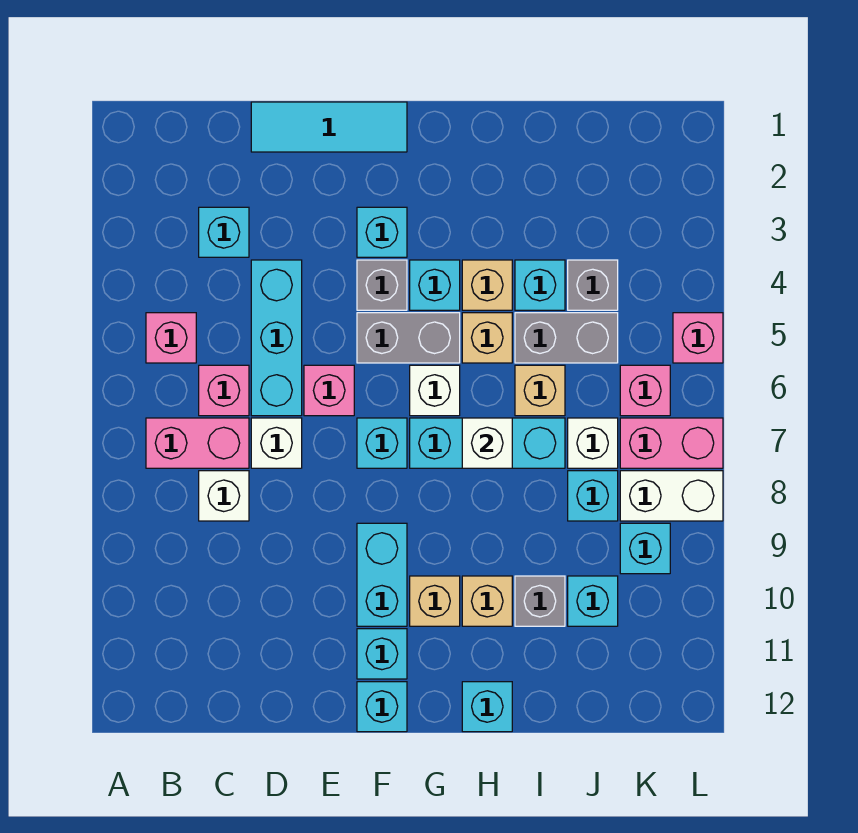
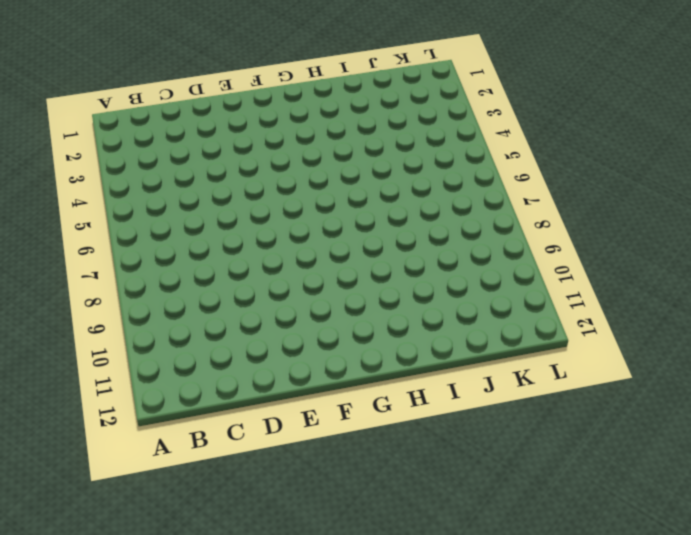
none -> pink brick B5 level 1
none -> pink brick B7:C7 level 1
none -> cyan brick C3 level 1
none -> pink brick C6 level 1

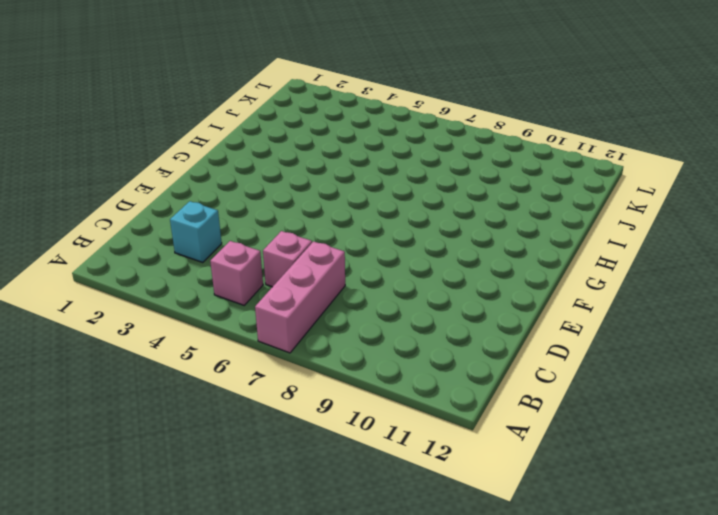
pink brick A7:C7 level 1 -> pink brick B7:C7 level 1
none -> white brick C8 level 1
none -> cyan tile D1:F1 level 1
none -> cyan brick D4:D6 level 1
none -> white brick D7 level 1

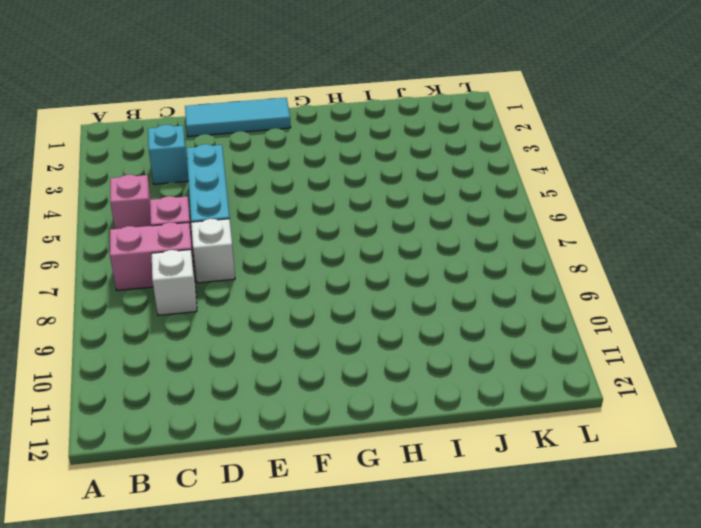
none -> pink brick E6 level 1
none -> cyan brick F3 level 1
none -> grey brick F4 level 1
none -> grey brick F5:G5 level 1

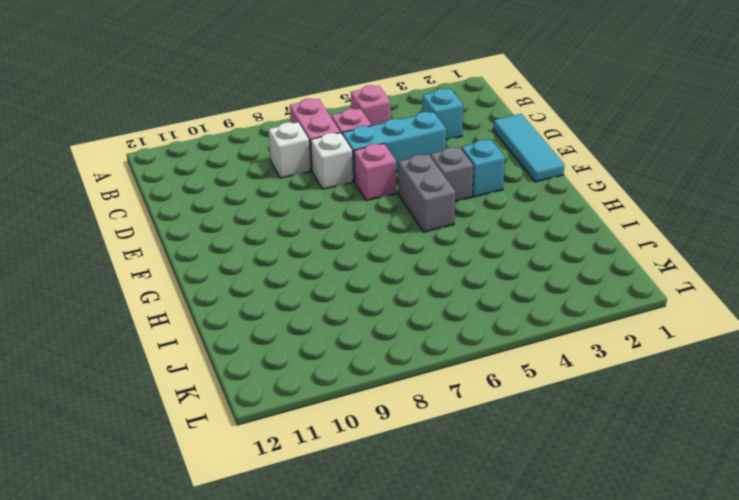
none -> cyan brick F7 level 1
none -> cyan brick F9:F10 level 1
none -> cyan brick F11 level 1
none -> cyan brick F12 level 1

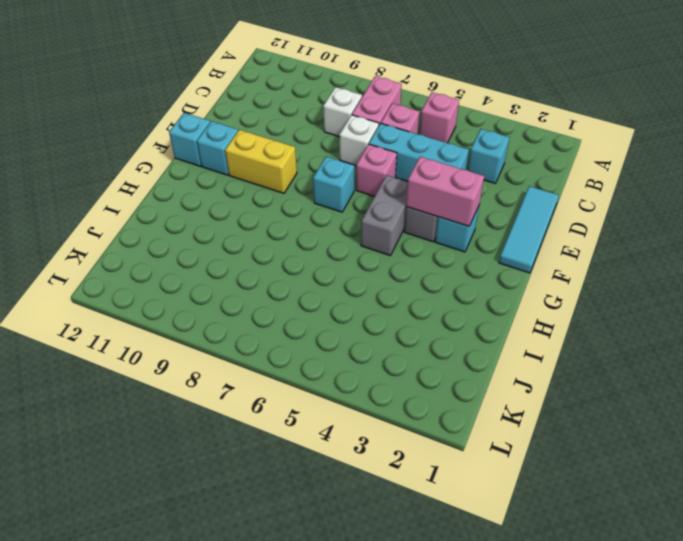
pink brick F3:F4 level 2 -> pink brick K7:L7 level 1
yellow brick F9:F10 level 1 -> cyan brick F9:F10 level 1
none -> cyan brick G4 level 1
none -> white brick G6 level 1
none -> cyan brick G7:I7 level 1
none -> tan brick G10 level 1

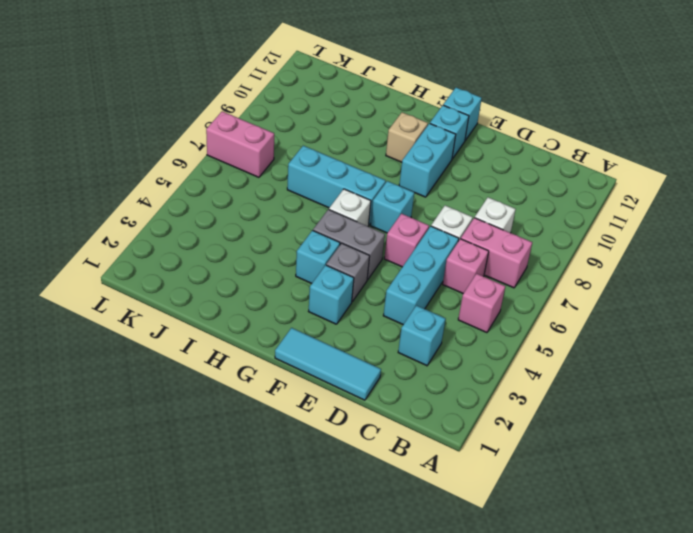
none -> tan brick H4 level 1
none -> tan brick H5 level 1
none -> tan brick H10 level 1
none -> cyan brick H12 level 1

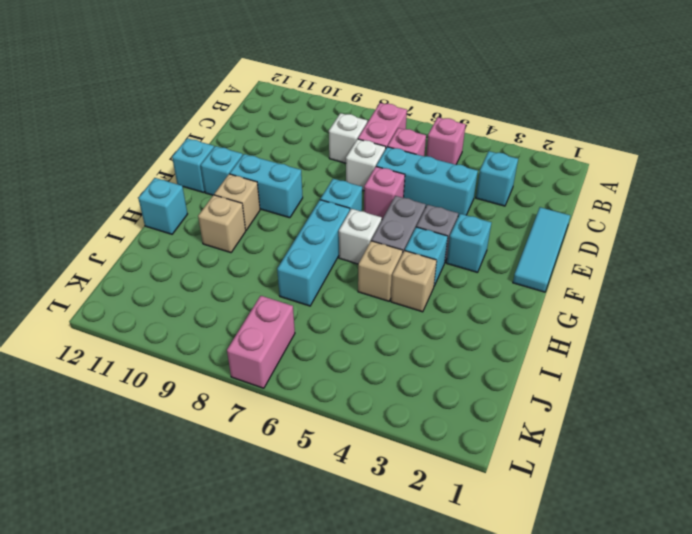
none -> cyan brick I4 level 1
none -> grey brick I5:J5 level 1
none -> tan brick I6 level 1
none -> grey brick I10 level 1

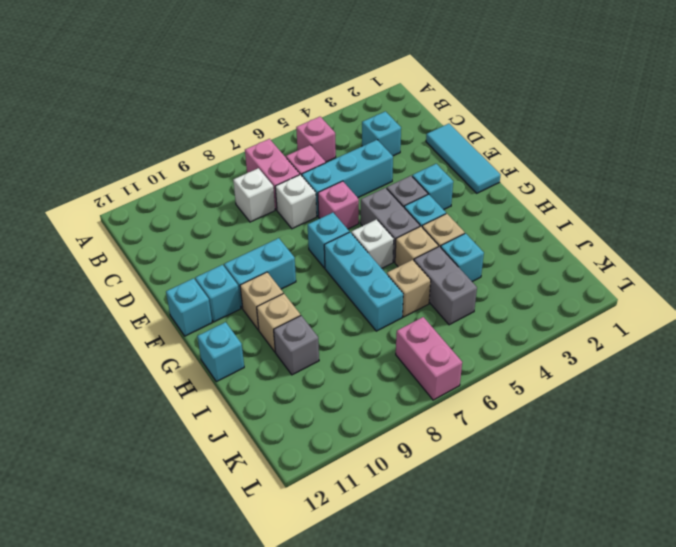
none -> grey brick J4 level 1
none -> white brick J7 level 1
none -> cyan brick J8 level 1
none -> cyan brick J10 level 1

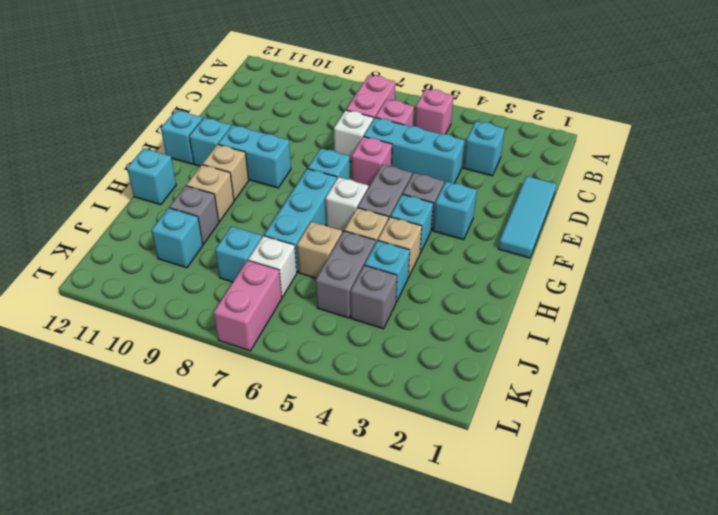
none -> white brick C8 level 1
none -> pink brick K6 level 1
none -> white brick K8:L8 level 1
none -> cyan brick K9 level 1

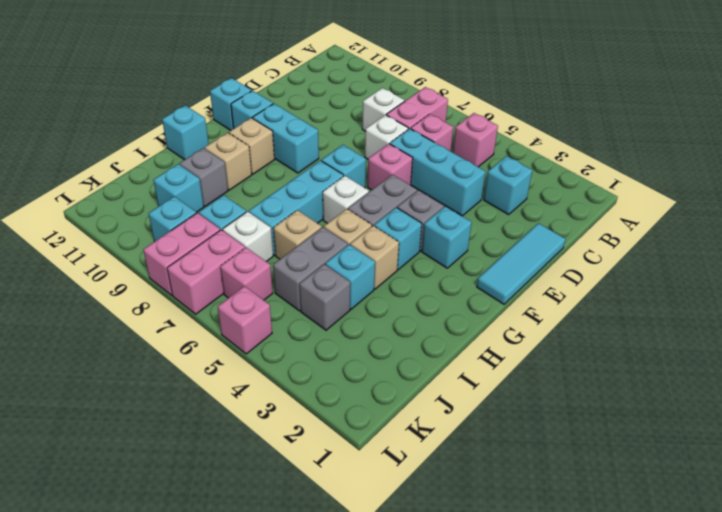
pink brick K8:L8 level 1 -> white brick K8:L8 level 1
none -> white brick H7 level 2

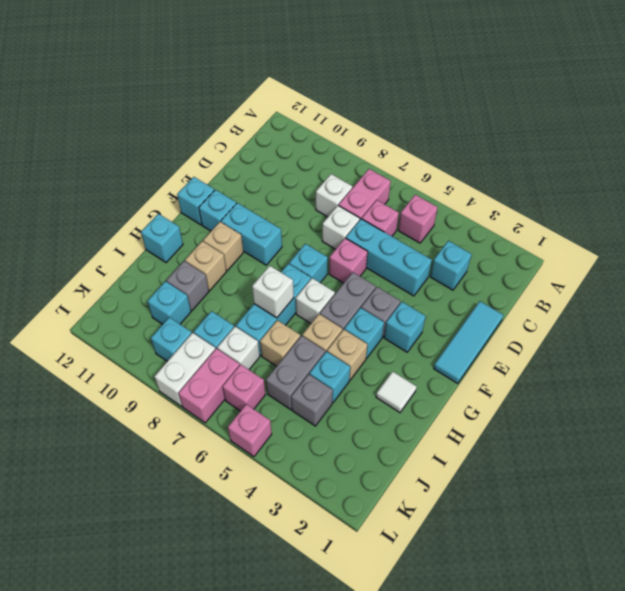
white tile H2 level 1 -> none

